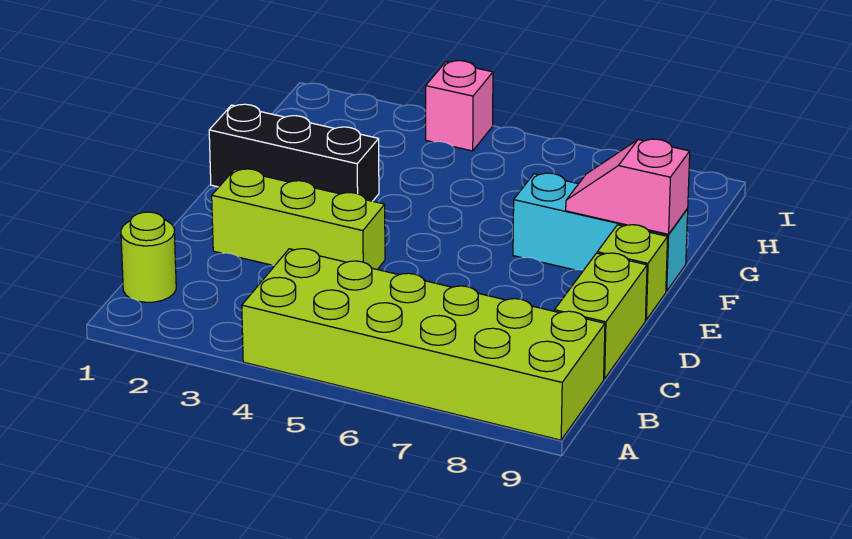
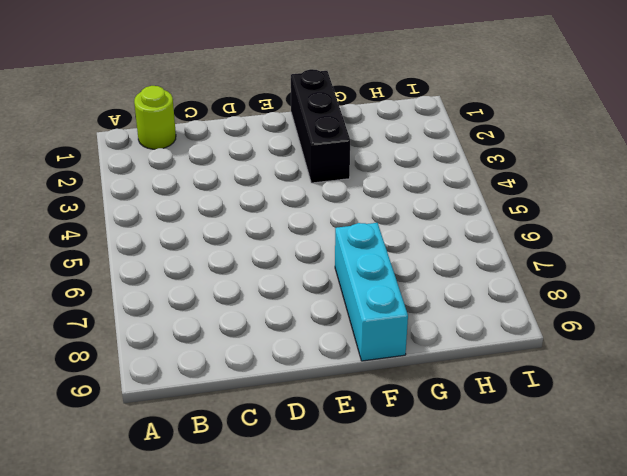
none -> lime brick A4:B9 level 1
none -> lime brick C9:D9 level 1

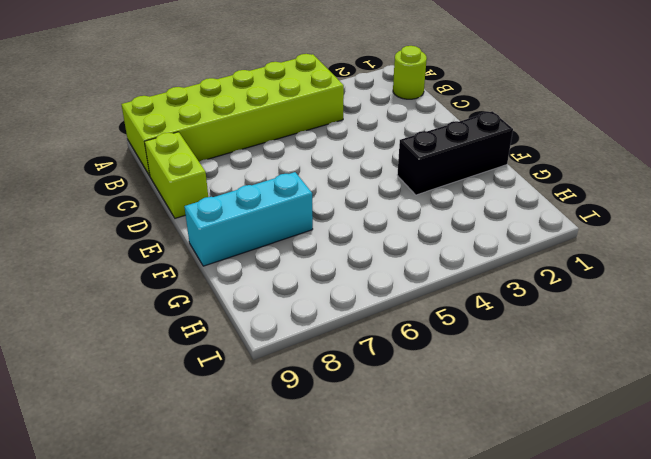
none -> lime brick D2:D4 level 1
none -> lime brick E9 level 1

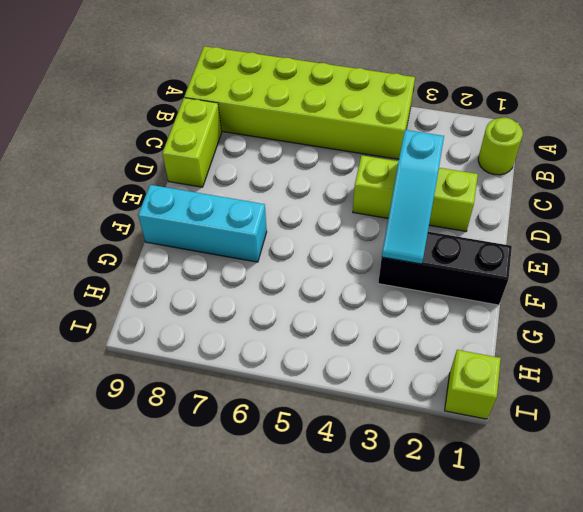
cyan slope D3:F3 level 2 top D -> none
lime brick I1 level 1 -> lime brick E9 level 1
none -> pink brick I4 level 1
none -> pink slope F8:F9 level 2 top 9

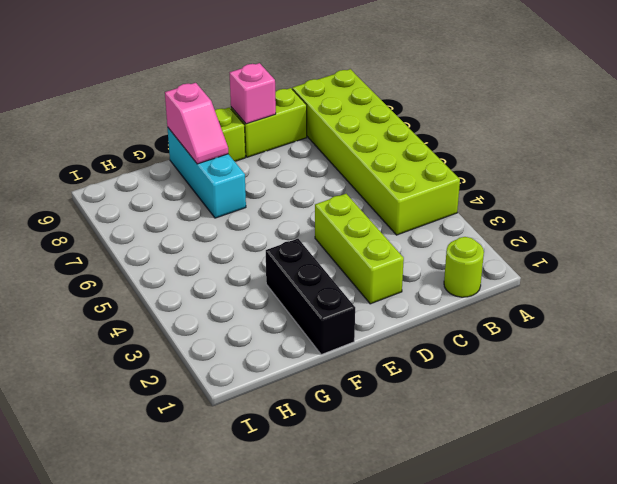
pink brick D9 level 2 -> pink brick I4 level 1

